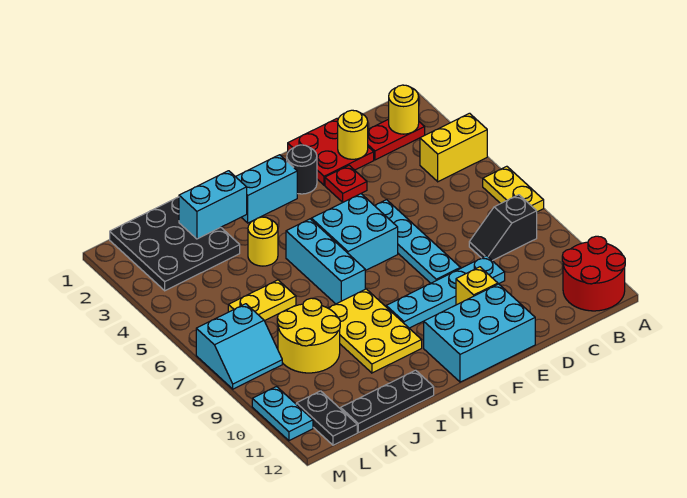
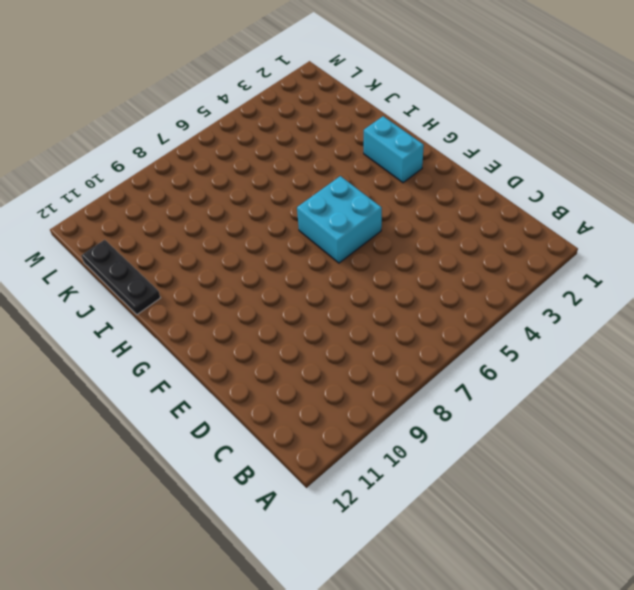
none -> yellow brick A4:B4 level 1
none -> yellow plate A6:A7 level 1
none -> red round brick A11:B12 level 1

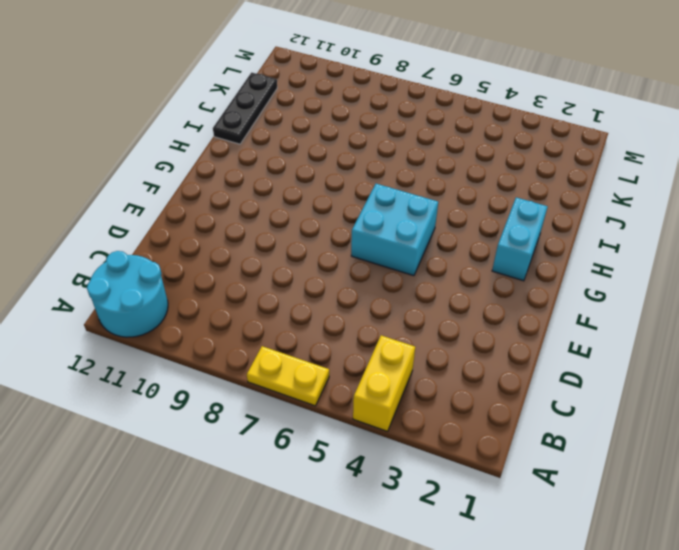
cyan round brick A11:B12 level 1 -> red round brick A11:B12 level 1
none -> red plate B2:C2 level 1
none -> black slope B8:C8 level 1 top B
none -> red plate D1:E2 level 1

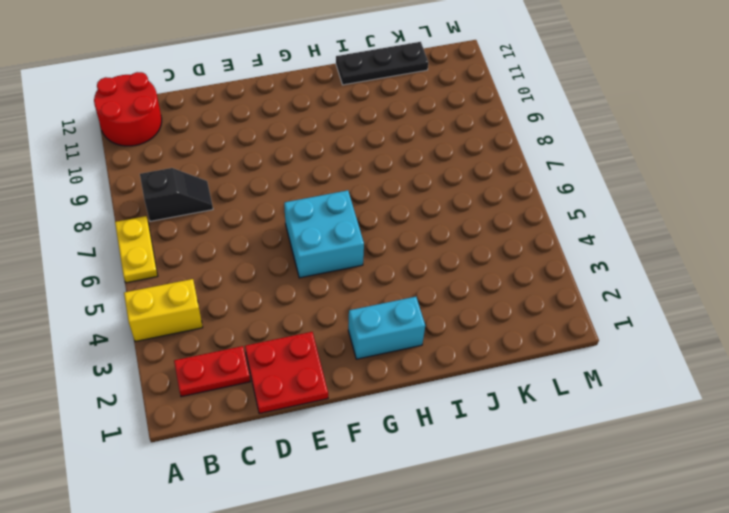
none -> cyan plate D9:G9 level 1
none -> red plate E3 level 1
none -> cyan plate E5:E8 level 1

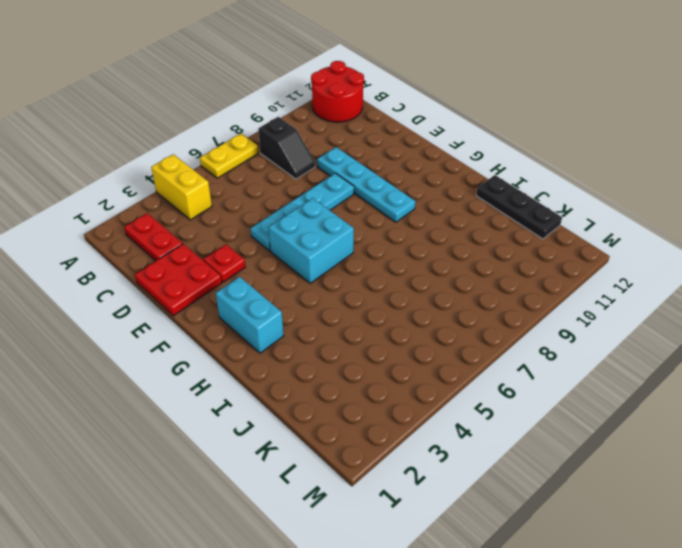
none -> yellow brick E10 level 1
none -> cyan brick E11:G12 level 1
none -> black round brick F2 level 1

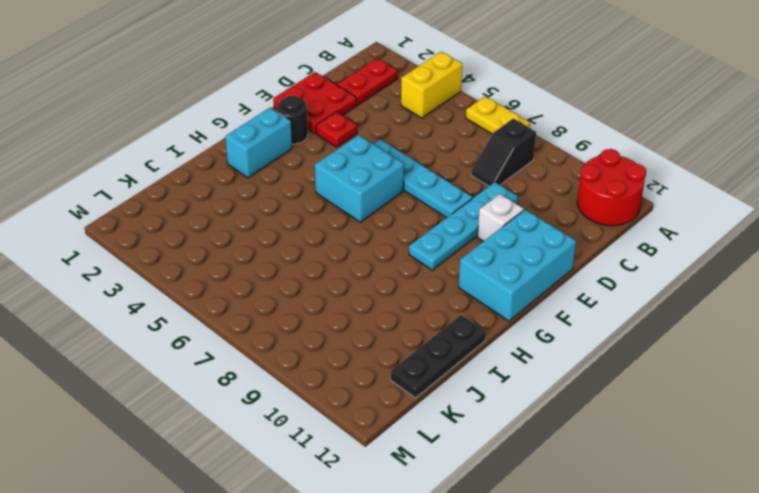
white brick E10 level 1 -> yellow brick E10 level 1
none -> cyan brick H5:H7 level 1
none -> yellow plate H8:I10 level 1
none -> yellow round brick I4 level 1

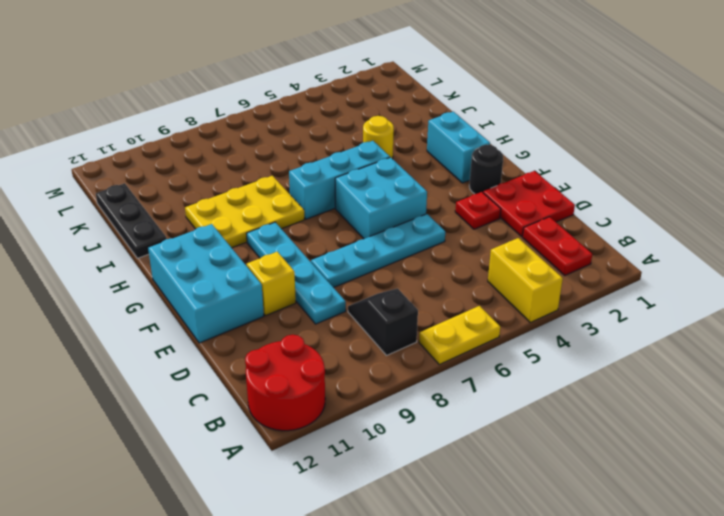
none -> black plate J1:L3 level 1
none -> yellow plate J6:K6 level 1
none -> yellow round brick J8:K9 level 1

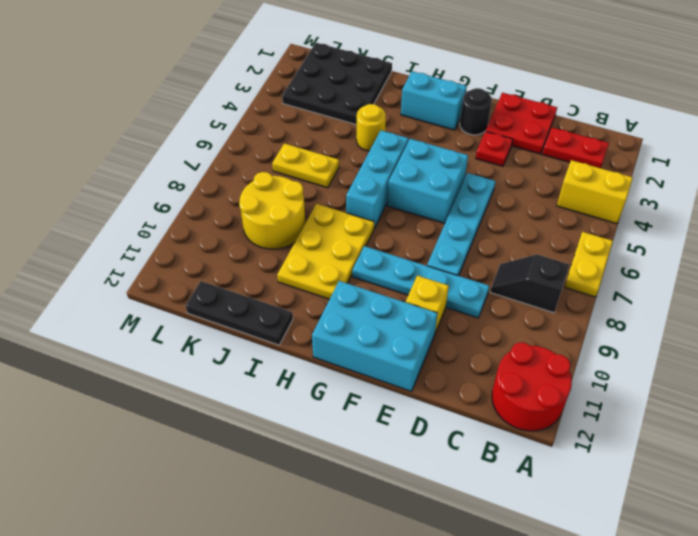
none -> cyan slope L7:M8 level 1 top 7
none -> black plate L11:L12 level 1
none -> cyan plate M10:M11 level 1

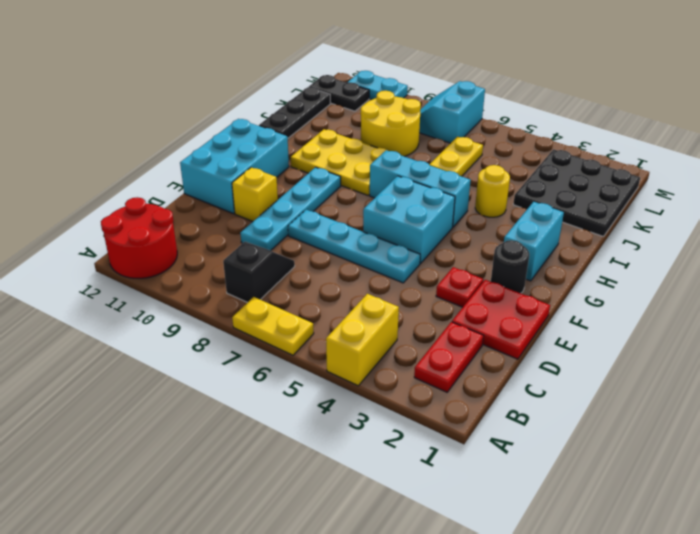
none -> yellow round brick B2 level 2
none -> yellow round brick D2 level 2
none -> cyan brick I2:J2 level 2

